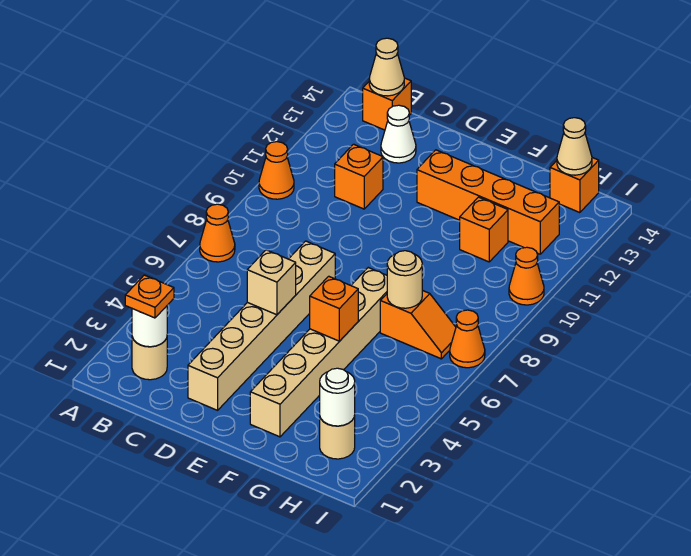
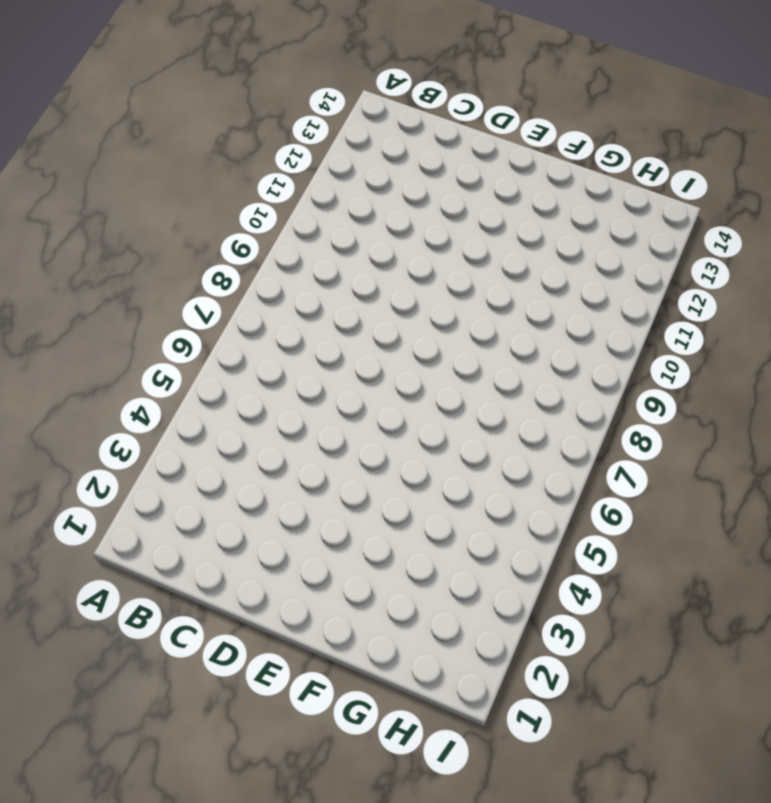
none -> orange cone A7 level 1
none -> orange cone A10 level 1
none -> tan round brick B2 level 1

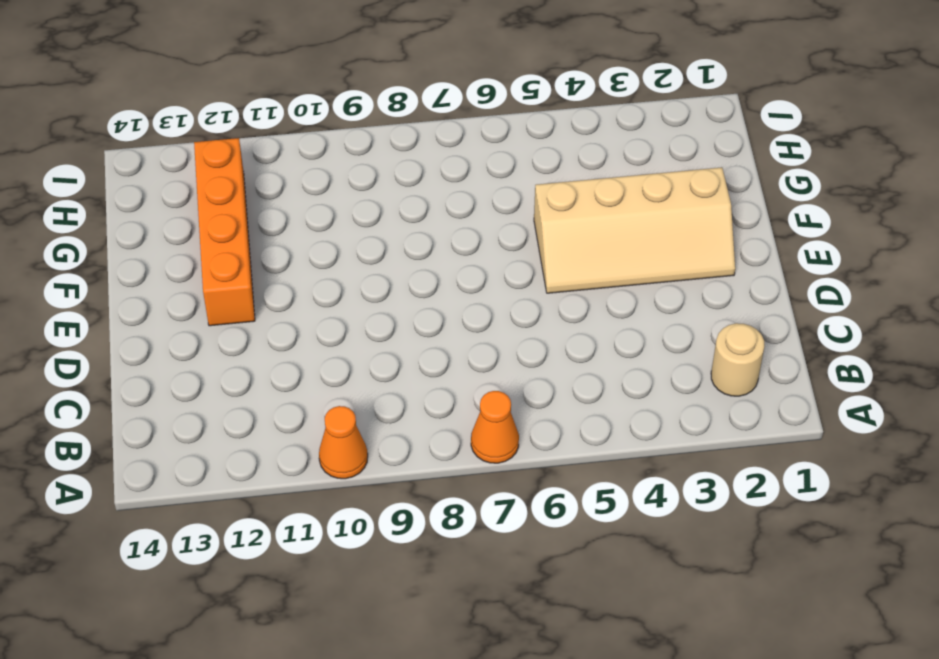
tan slope E2:F5 level 1 top F -> tan brick F2:F7 level 1
none -> orange brick B14 level 1
none -> orange brick C11 level 1
none -> white cone C13 level 1

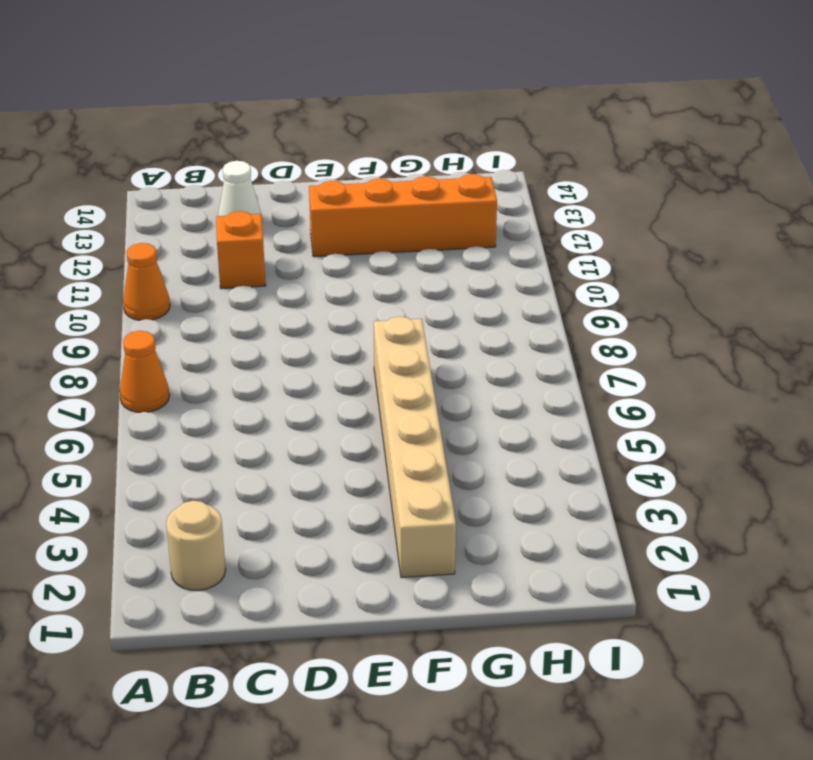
none -> orange brick B14 level 1
none -> tan brick D2:D7 level 1
none -> orange slope G7:H7 level 1 top G

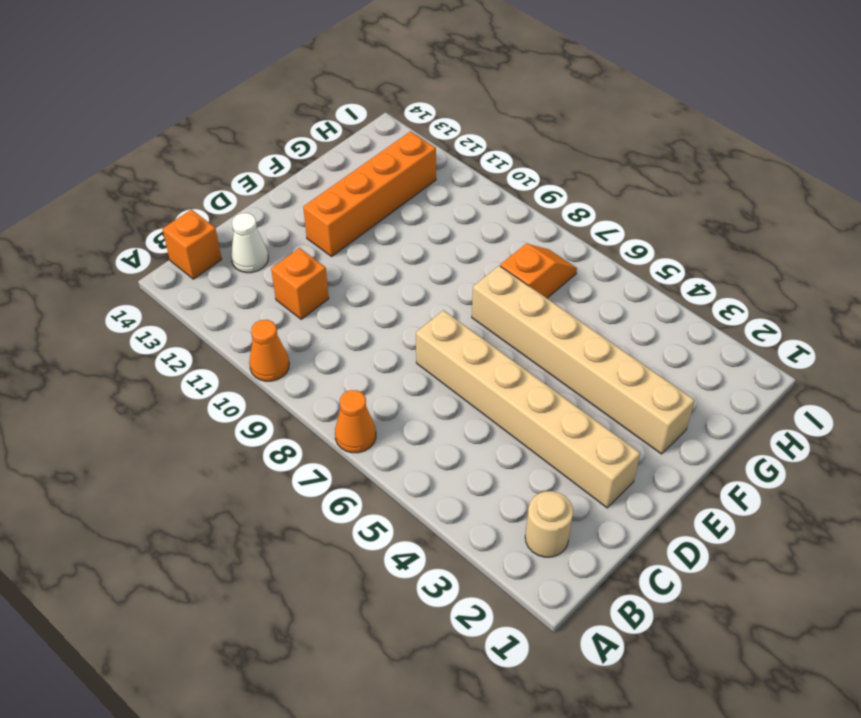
none -> orange brick G11 level 1
none -> tan round brick H2 level 1
none -> orange brick H14 level 1

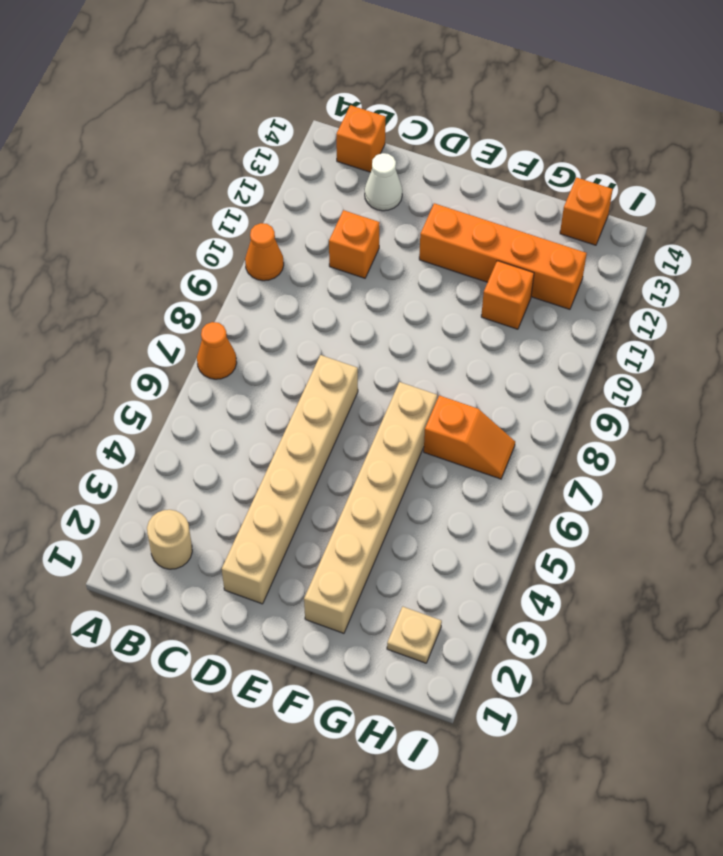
tan plate H2 level 1 -> tan round brick H2 level 1
none -> orange cone I7 level 1
none -> orange cone I10 level 1
none -> white round brick B2 level 2

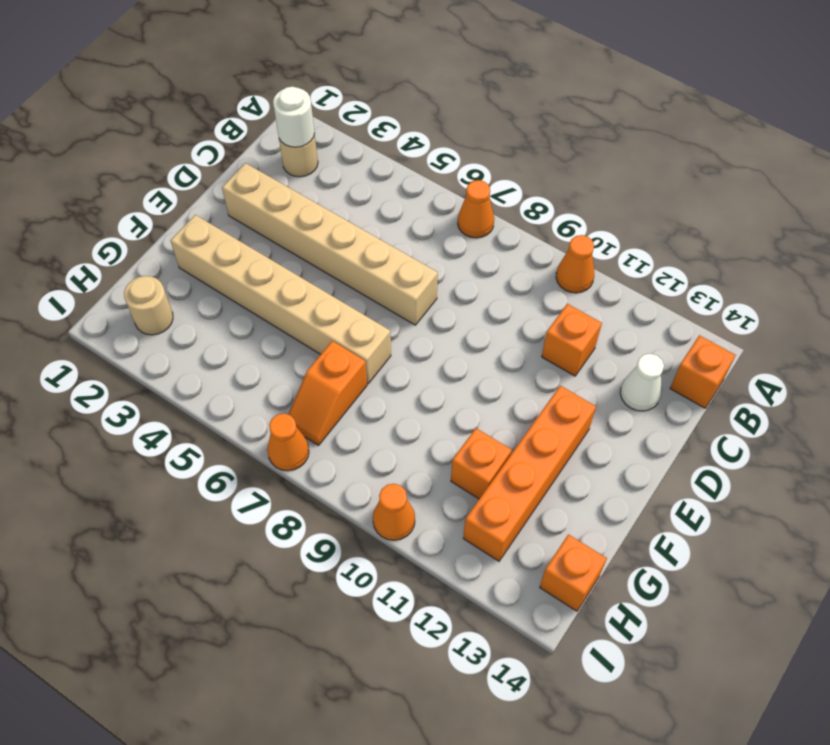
none -> tan cone B14 level 2
none -> tan brick D5 level 2
none -> orange brick F5 level 2

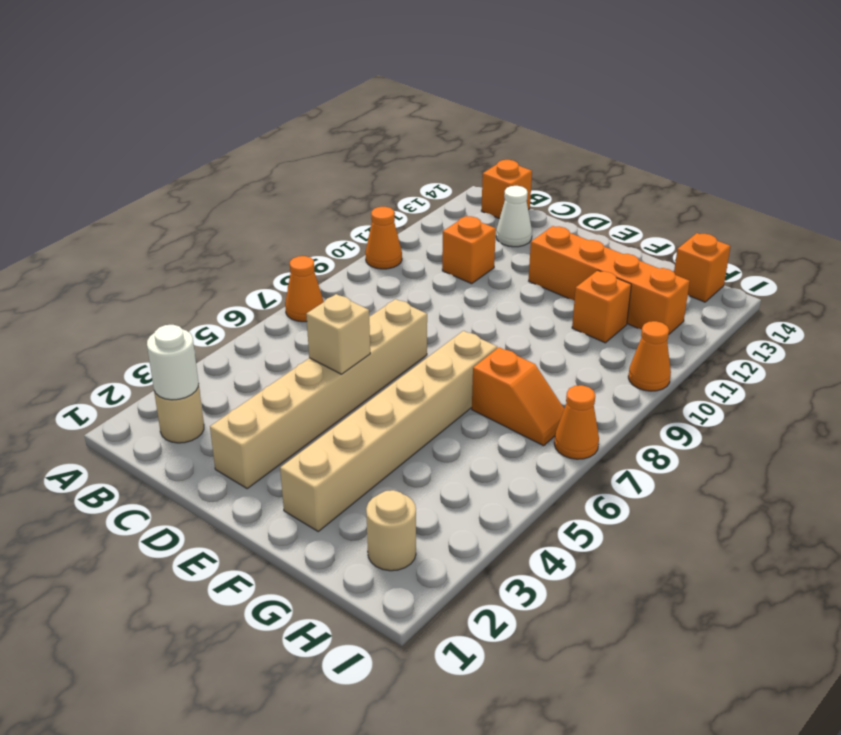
none -> tan cone B14 level 2
none -> orange brick F5 level 2
none -> tan round brick G7 level 2

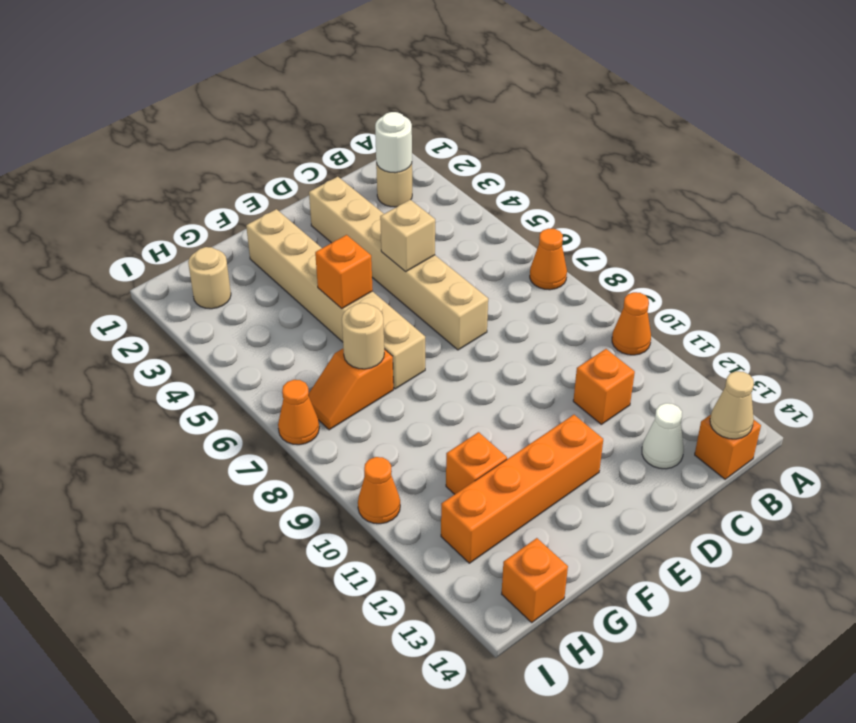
none -> white round brick H2 level 2
none -> tan cone H14 level 2
none -> orange plate B2 level 3

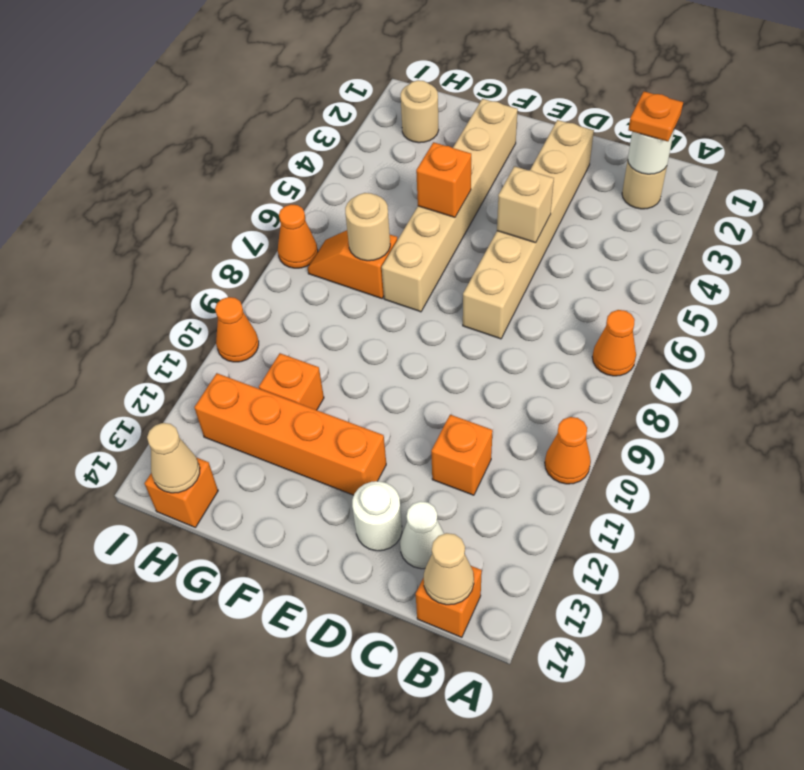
white round brick D13 level 1 -> white round brick H2 level 2

